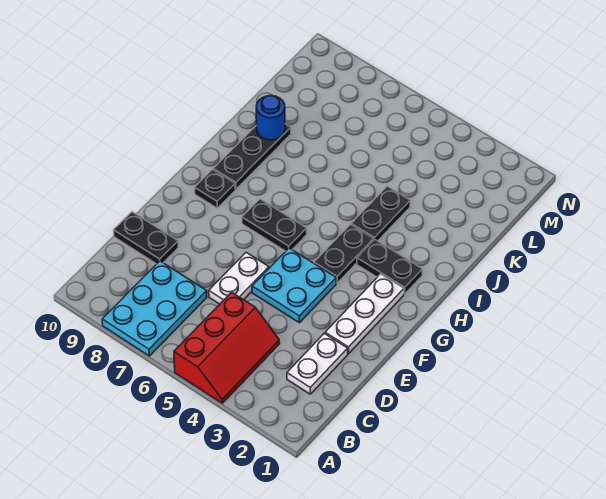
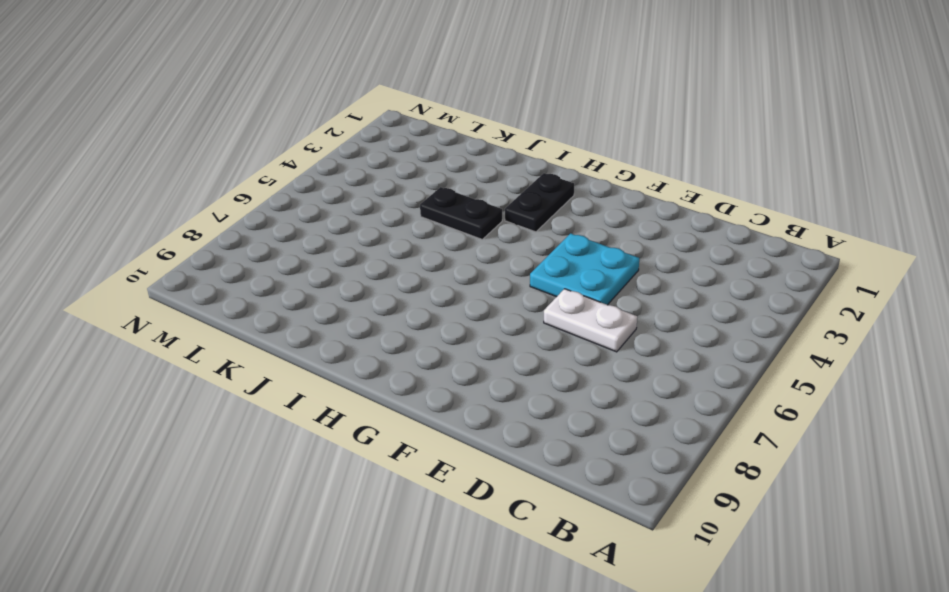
none -> red slope A4:C5 level 1 top 5
none -> cyan plate A7:C8 level 1
none -> white plate C2:D2 level 1

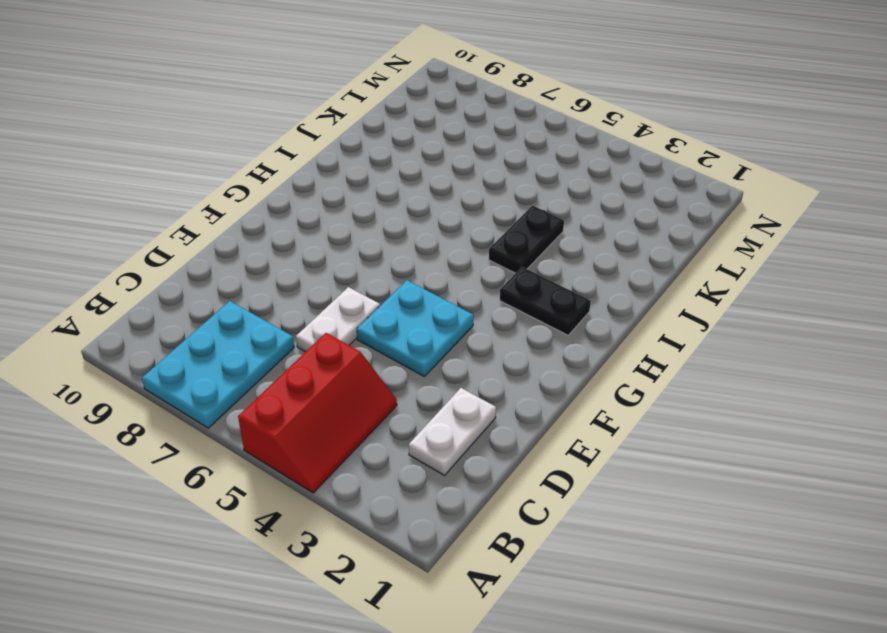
none -> black plate D9:D10 level 1
none -> white plate E2:G2 level 1
none -> black plate G4:H4 level 1

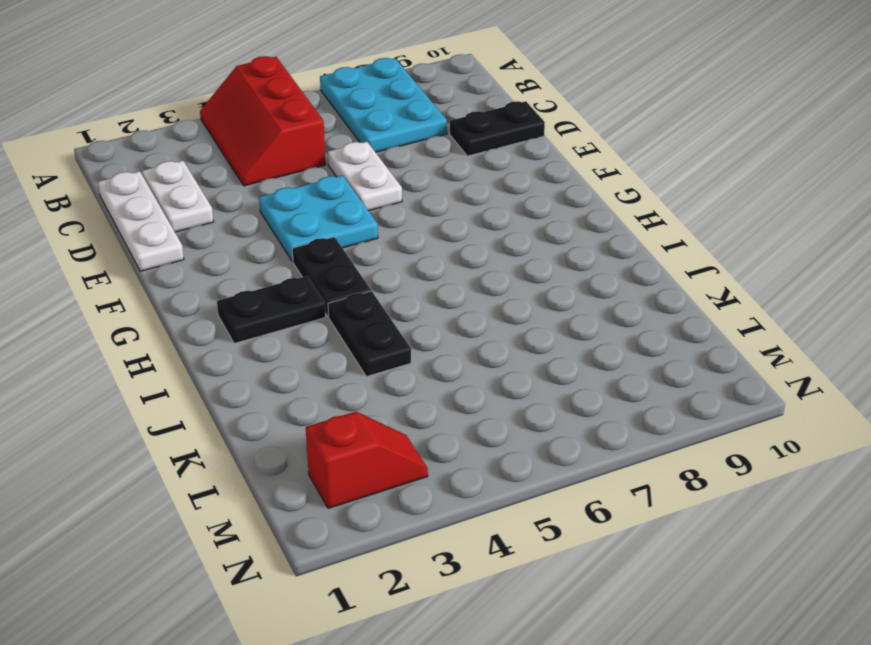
white plate C1:E1 level 1 -> white plate E2:G2 level 1
red slope M2:M3 level 1 top 2 -> none
none -> black plate G6:G7 level 1
none -> black plate G9 level 1
none -> black plate H9:J9 level 1

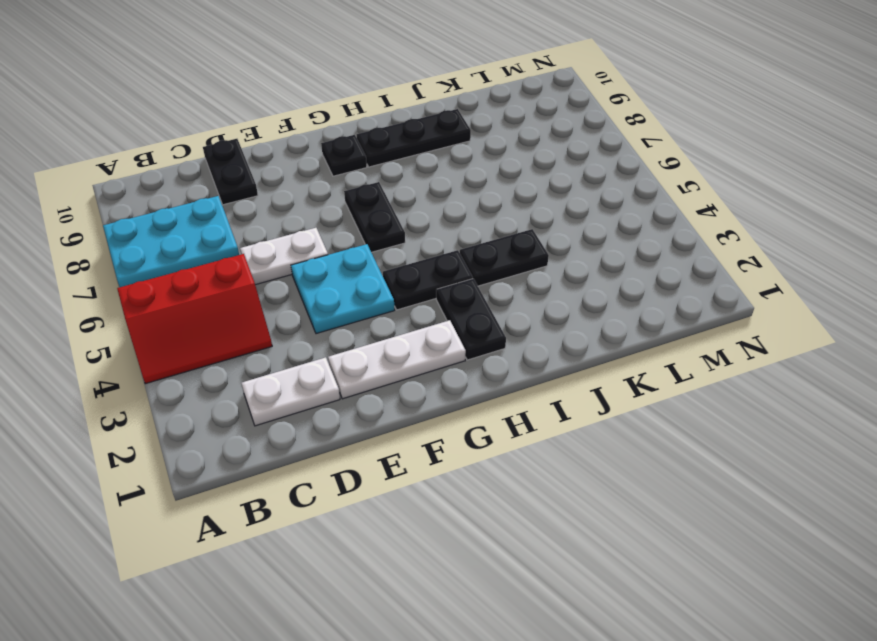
none -> blue round brick J9 level 2

